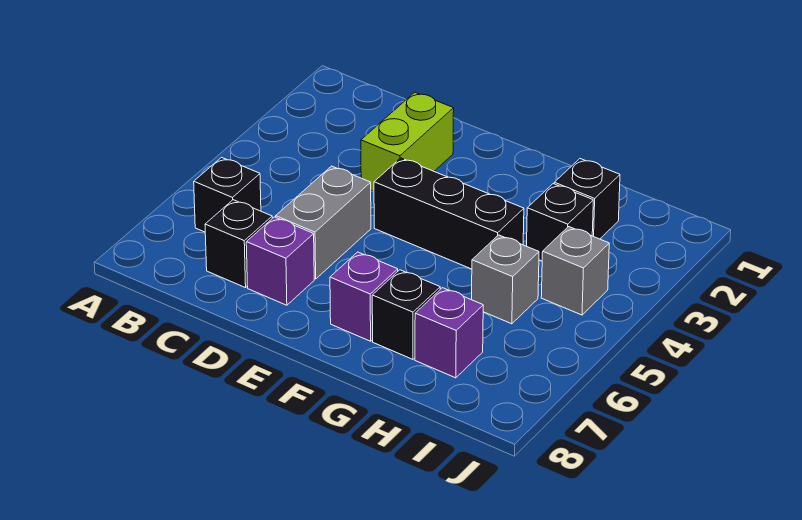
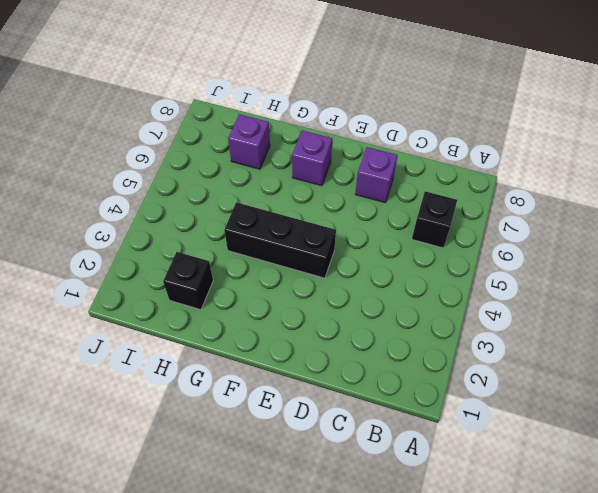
none -> black brick C7 level 1
none -> lime brick D2:D3 level 1
none -> grey brick D5:D6 level 1

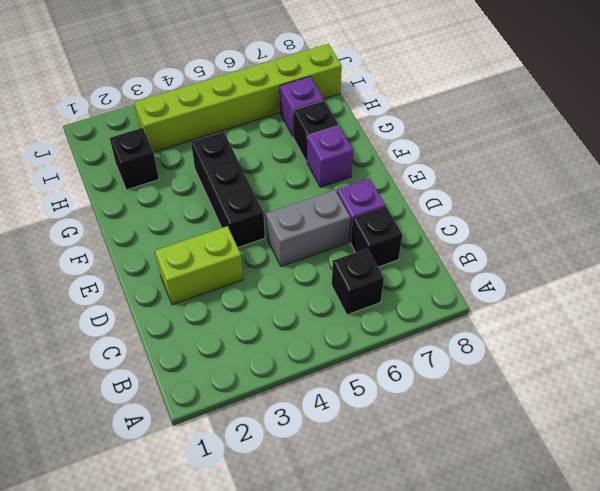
lime brick I3:I8 level 1 -> grey brick I4 level 1
none -> black brick H3 level 1
none -> grey brick H5 level 1

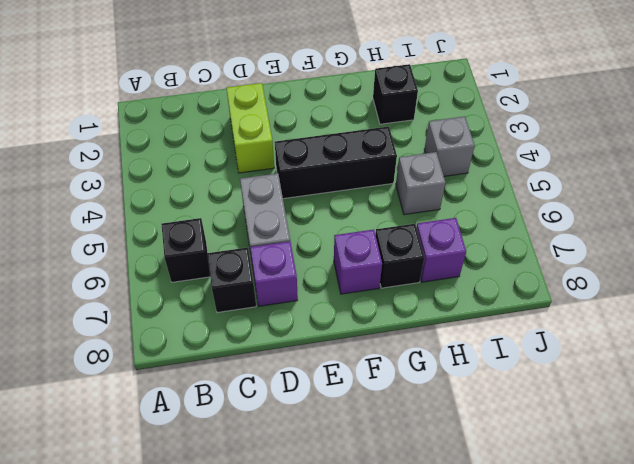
none -> black brick H3 level 1

